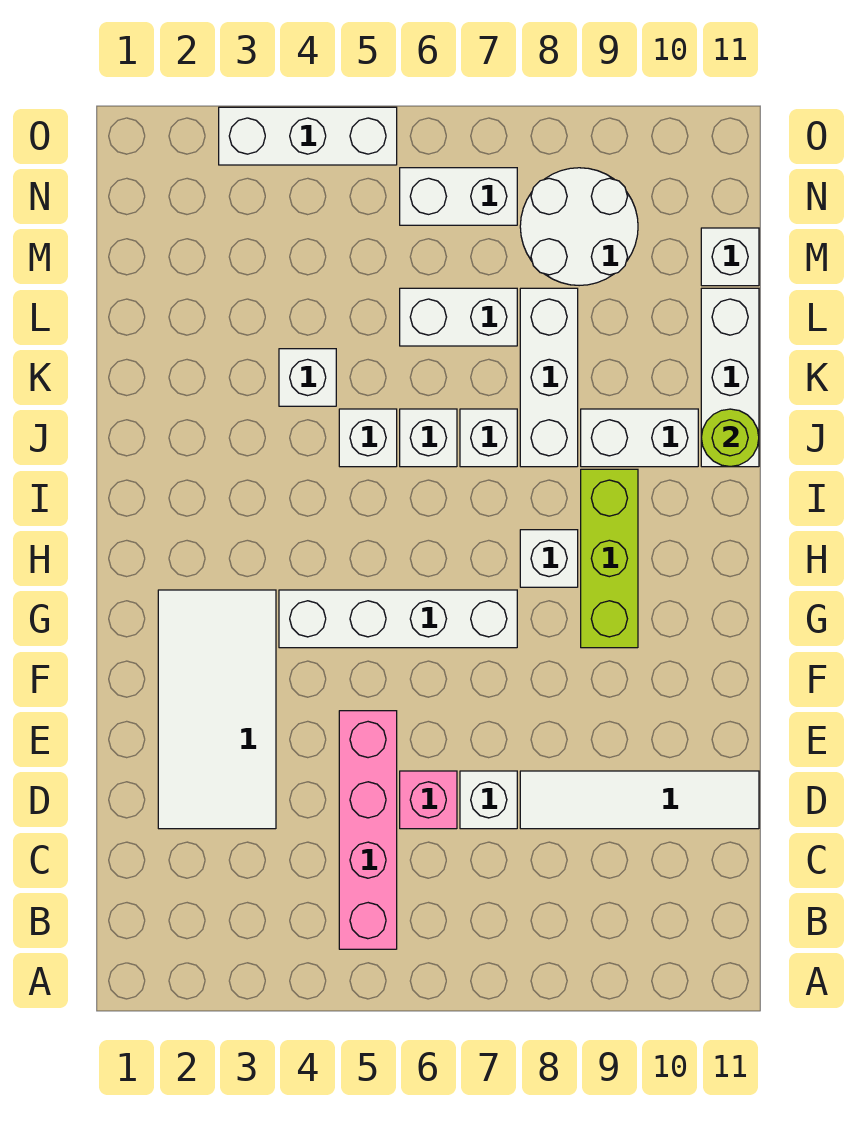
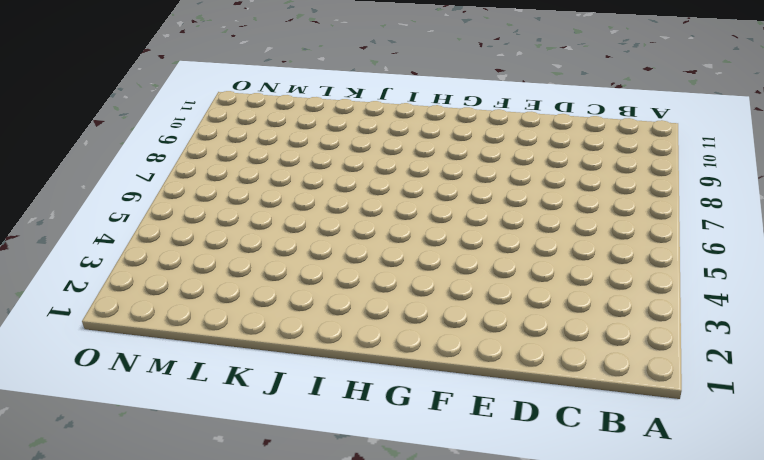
none -> pink brick B5:E5 level 1
none -> white tile D2:G3 level 1
none -> pink brick D6 level 1

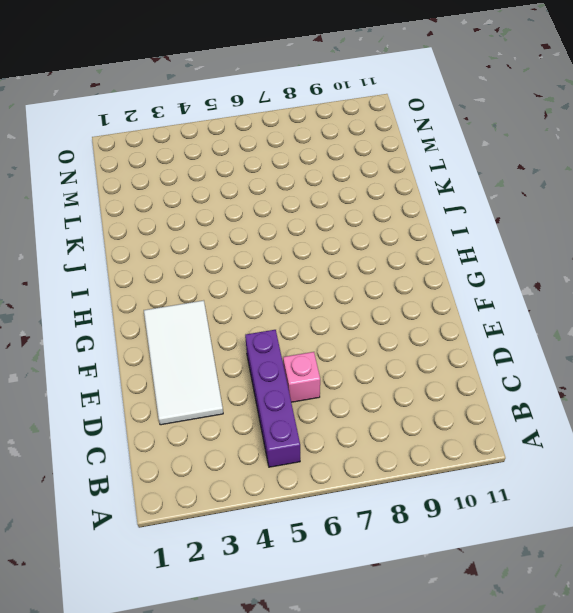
purple brick B5:E5 level 1 -> pink brick B5:E5 level 1
none -> white brick D7 level 1
none -> white tile D8:D11 level 1
none -> white brick G4:G7 level 1

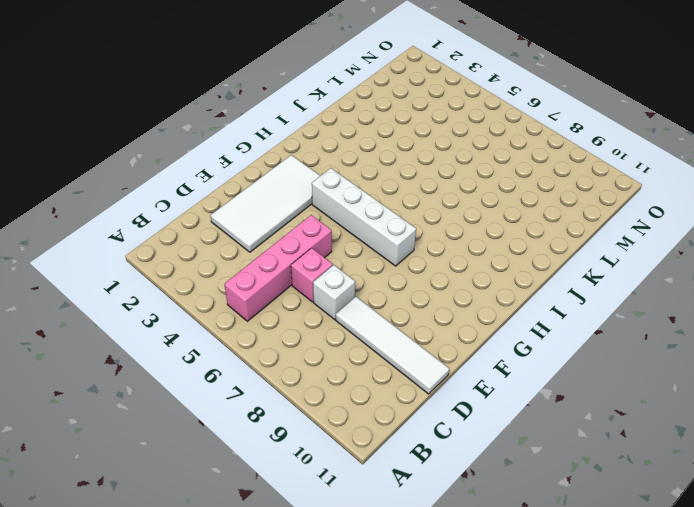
none -> lime brick G9:I9 level 1
none -> white brick H8 level 1
none -> white brick J5 level 1

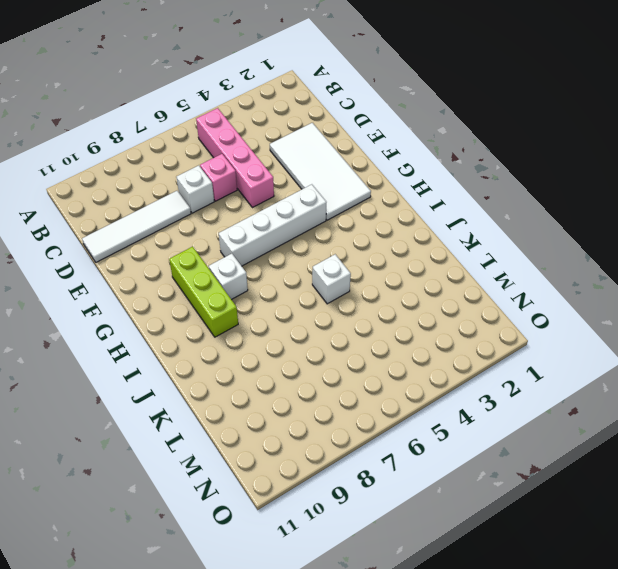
none -> white brick J6 level 1
none -> white brick J7 level 1
none -> white brick J8:L8 level 1

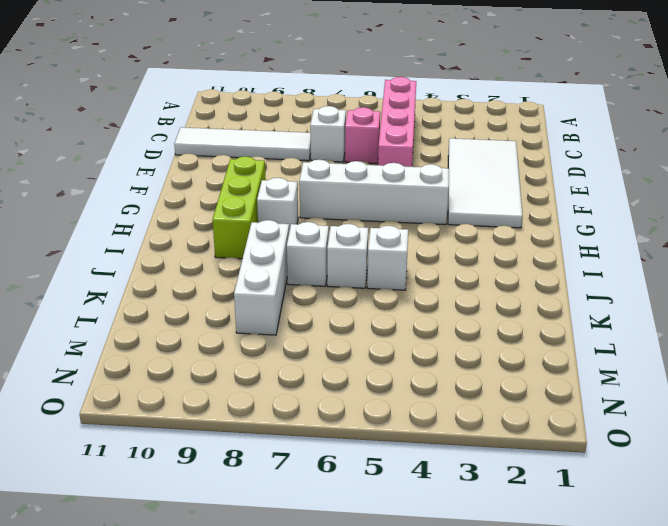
none -> white brick J9:J10 level 1
none -> white brick J11:L11 level 1
none -> white brick K4 level 1

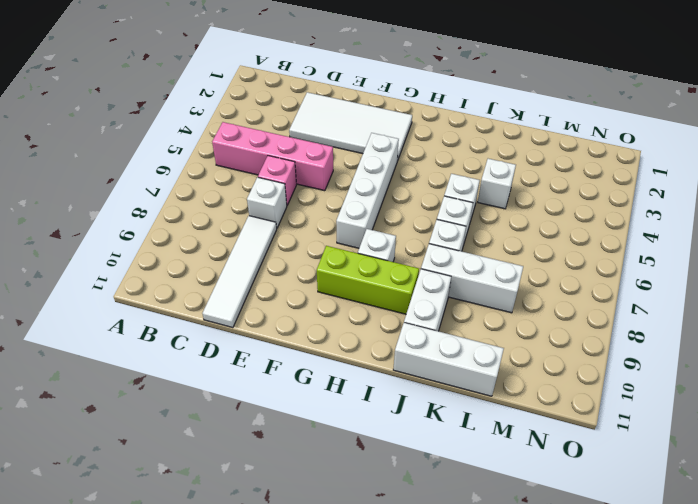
none -> white brick L6:L7 level 1
none -> white round brick M8:N9 level 1
none -> white brick M11 level 1

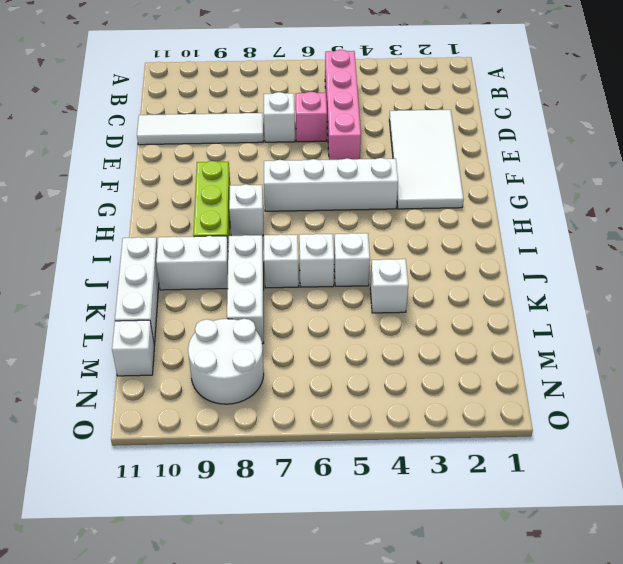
none -> white brick L6:L7 level 1
none -> white brick N6:N7 level 1
none -> white brick O3:O5 level 1

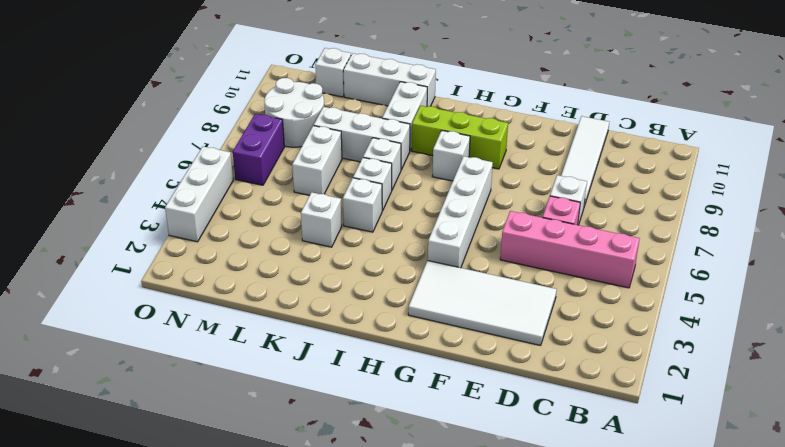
purple brick N6:N7 level 1 -> white brick N6:N7 level 1
none -> lime round brick J11 level 2

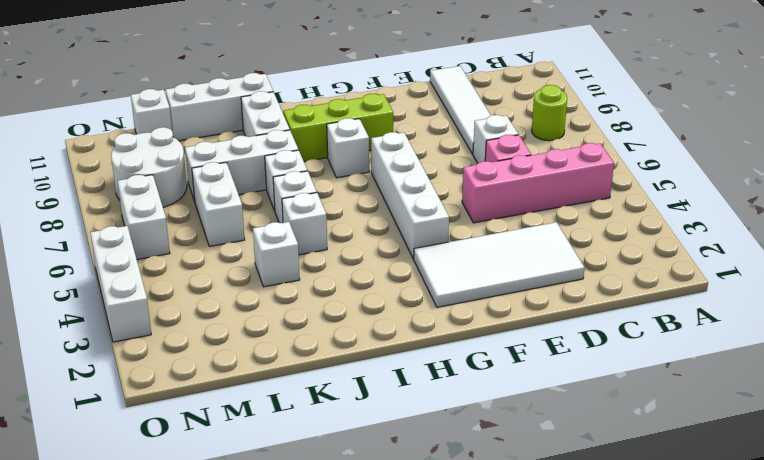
lime round brick B8 level 1 -> lime round brick J11 level 2

